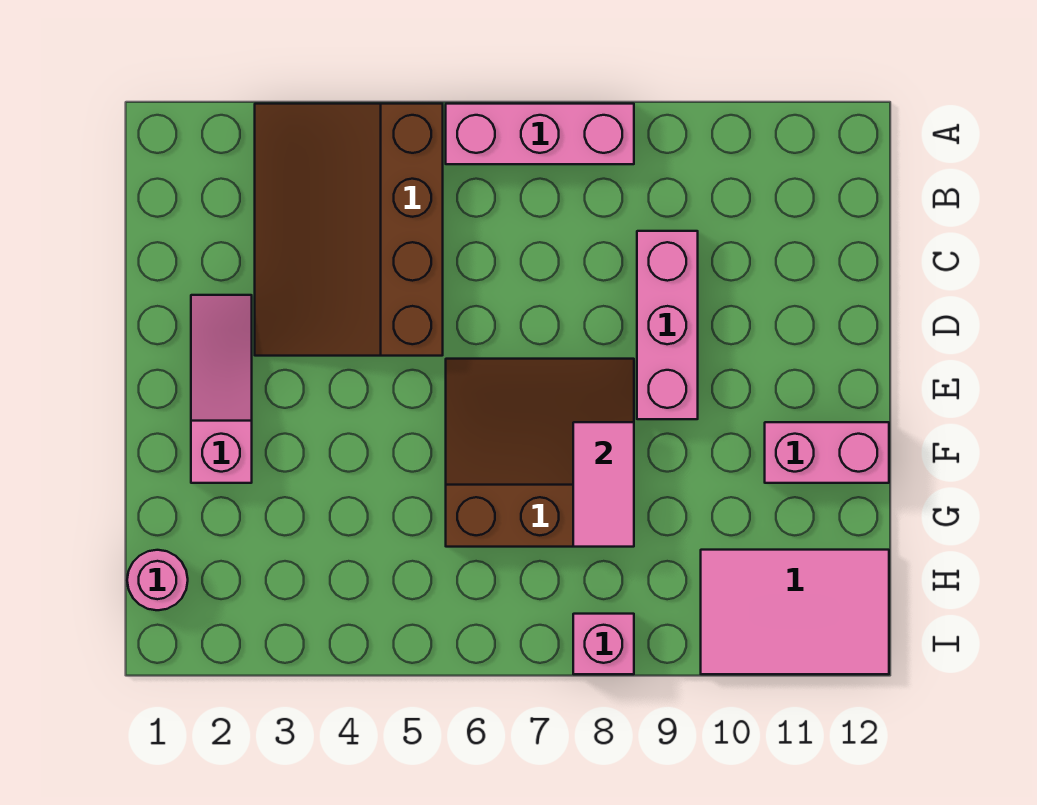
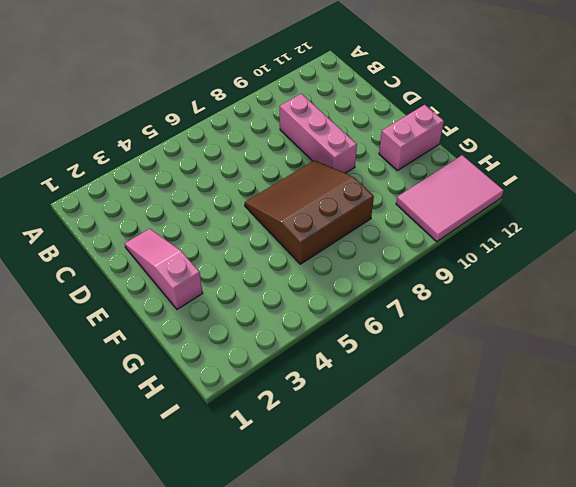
none -> brown slope A3:D5 level 1 top 5
none -> pink brick A6:A8 level 1

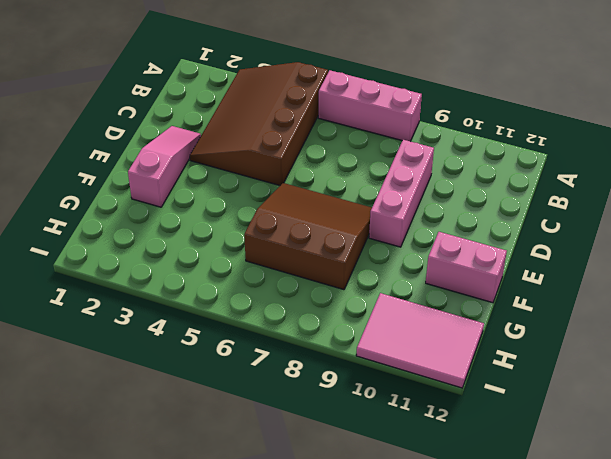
none -> pink round brick H1 level 1
none -> pink brick I8 level 1

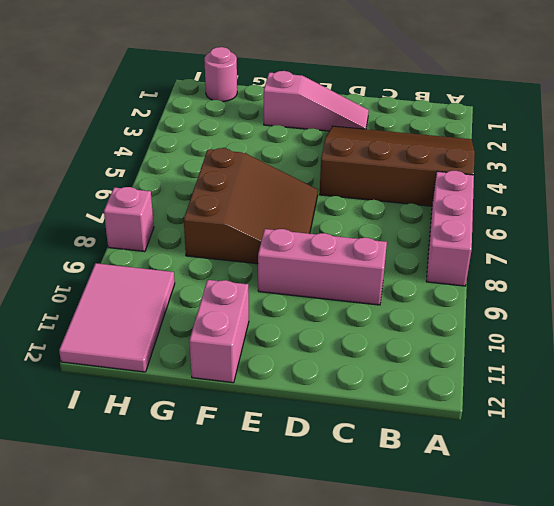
none -> pink tile F8:G8 level 2

